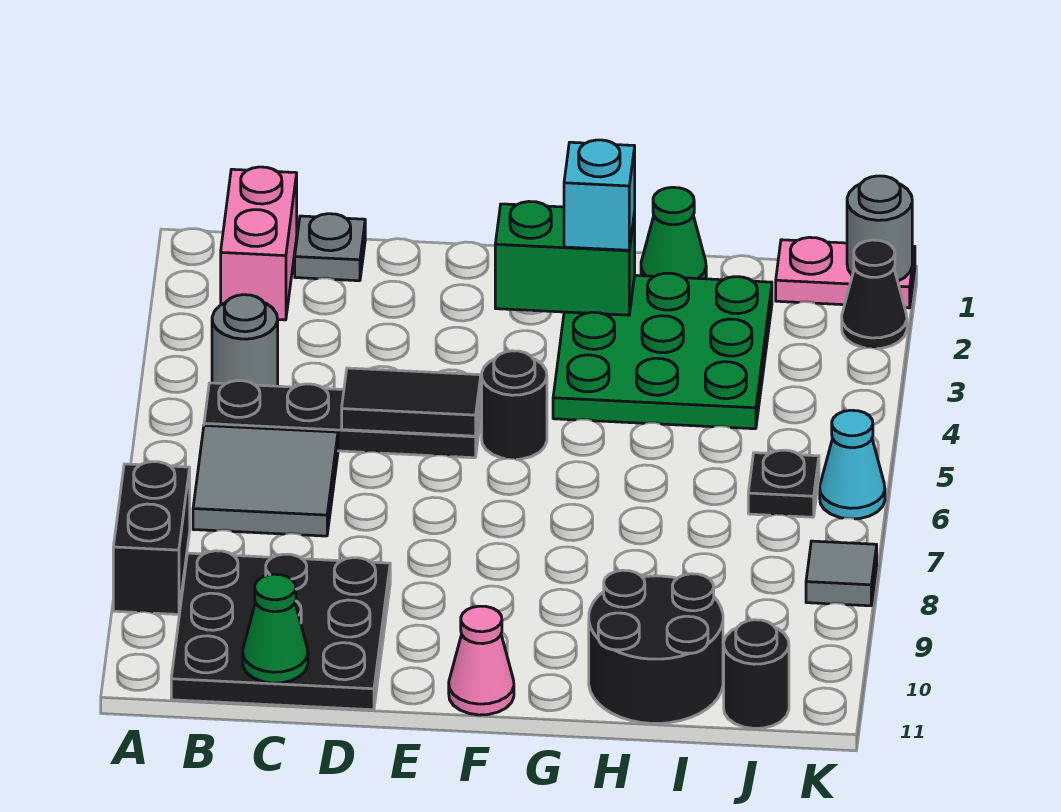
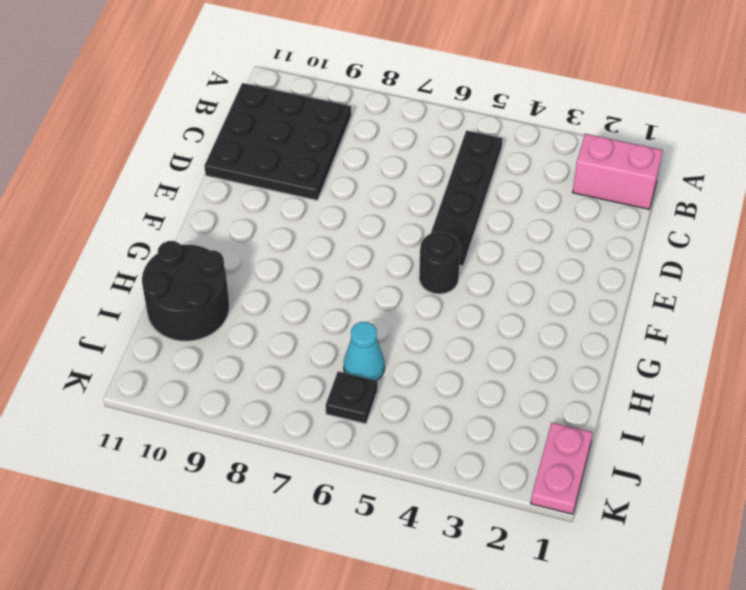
cyan cone I6 level 1 -> cyan cone K6 level 1
none -> black brick A8:A9 level 1
none -> grey round brick B4 level 1
none -> grey tile B6:C7 level 1

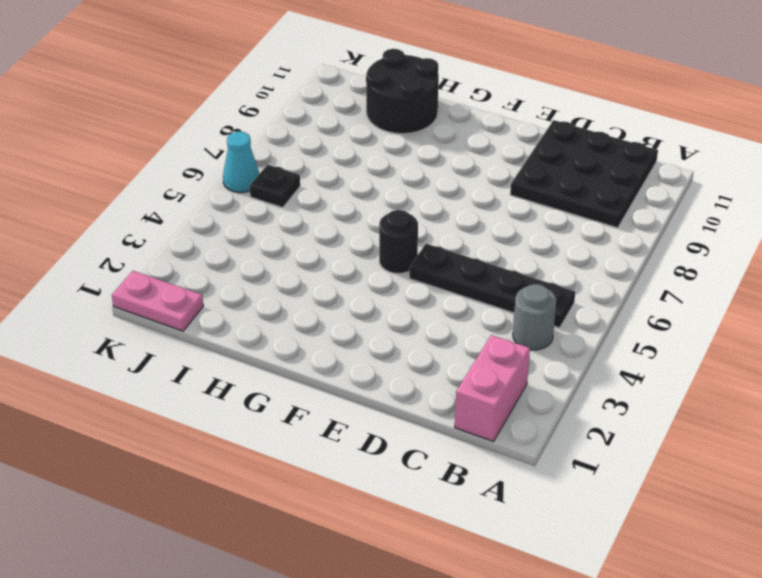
none -> black brick A8:A9 level 1
none -> grey tile B6:C7 level 1
none -> grey plate C1 level 1

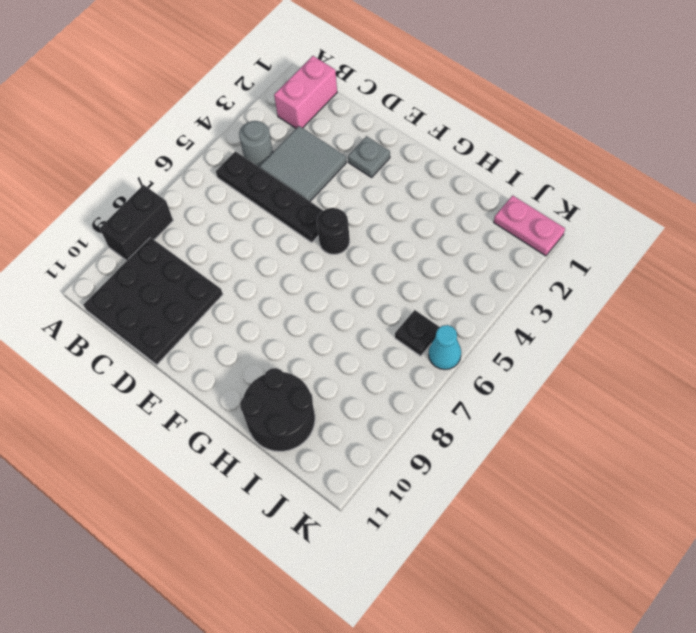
grey tile C3:D4 level 1 -> grey tile B6:C7 level 1
grey plate E2 level 1 -> grey plate C1 level 1
none -> pink cone F11 level 1
none -> green plate G2:I4 level 1
none -> green cone H1 level 1

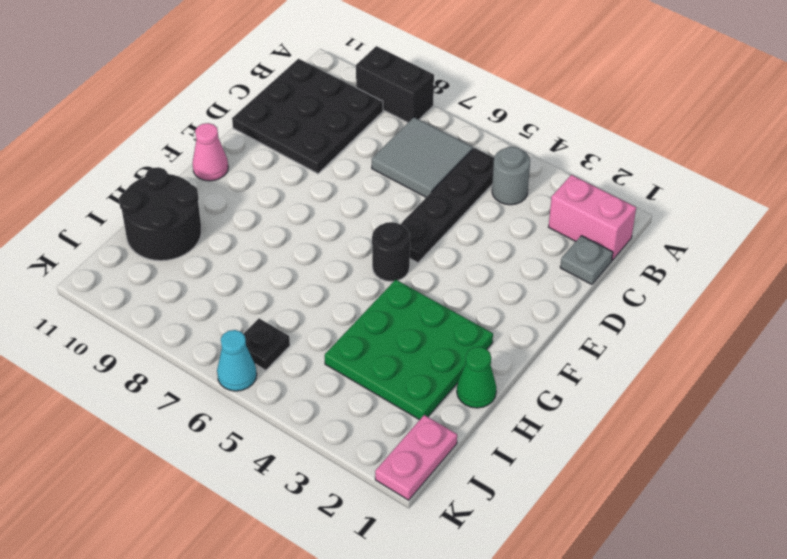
none -> black round brick J11 level 1
none -> black cone K2 level 1
none -> grey tile K8 level 1

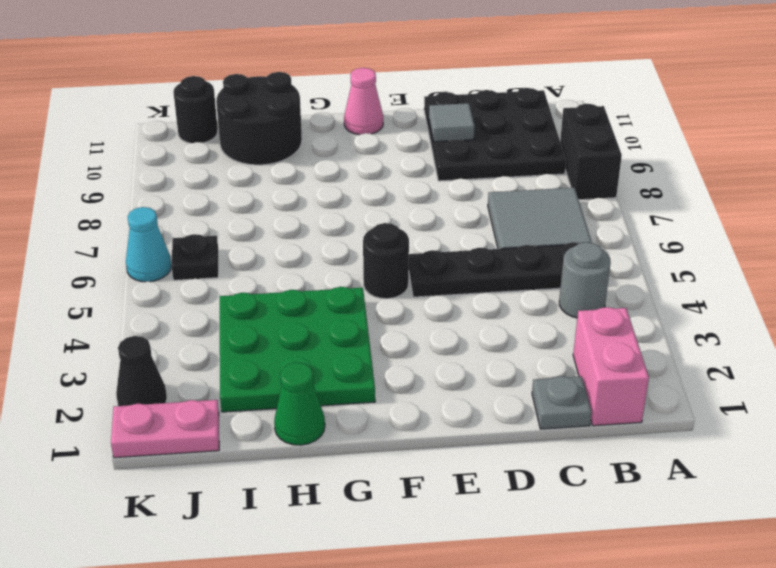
grey tile D10 level 2 -> grey tile K8 level 1
none -> green cone C11 level 2
none -> black tile D5:E5 level 2
none -> green brick F2:G2 level 2

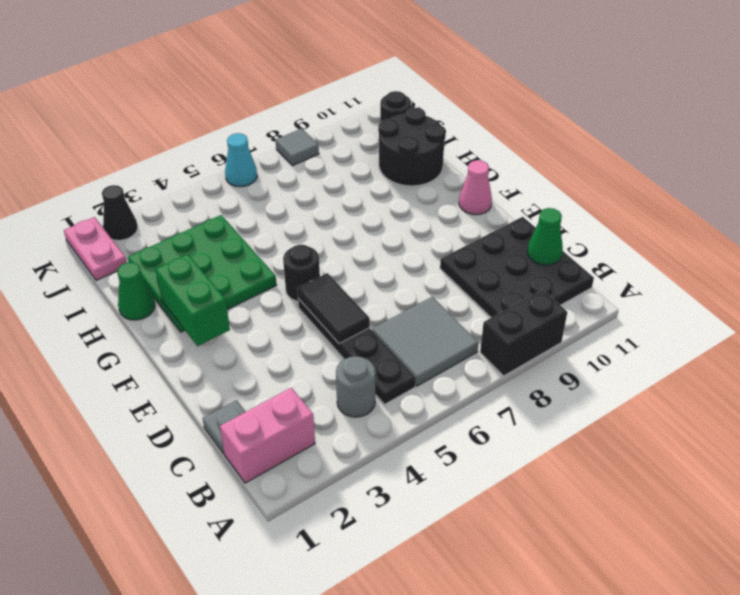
none -> black plate J6 level 1
none -> grey round brick K1 level 2
none -> cyan brick G2 level 3

